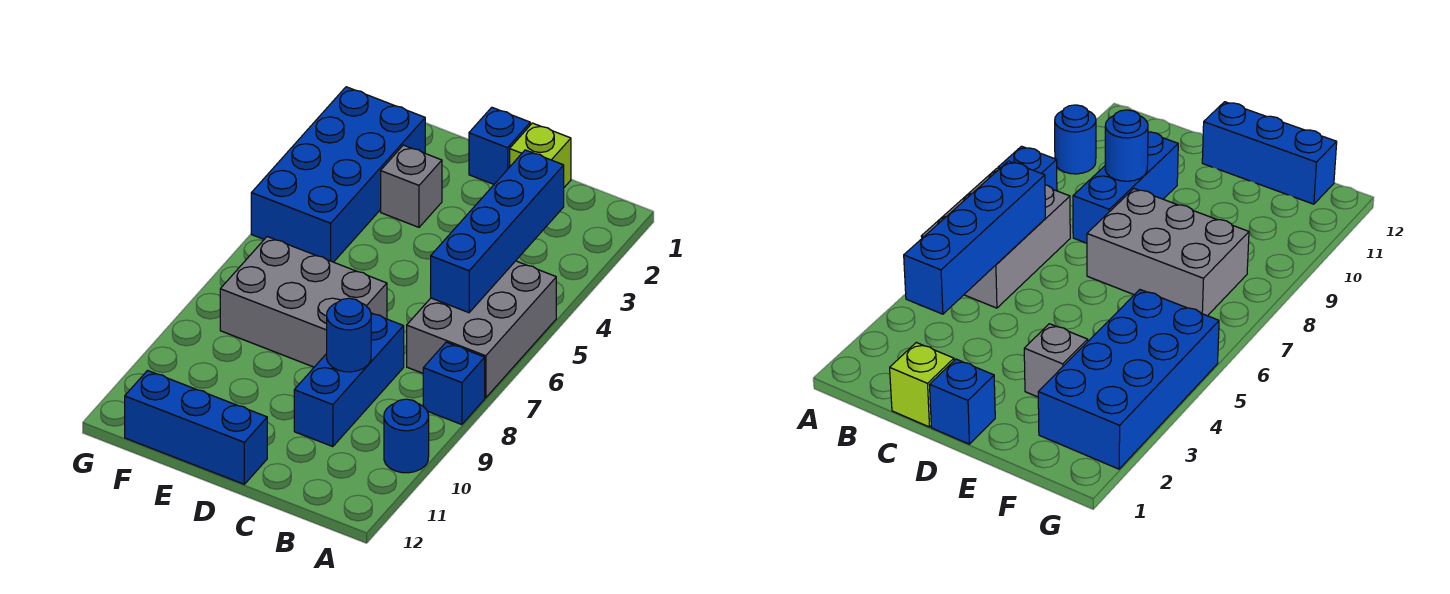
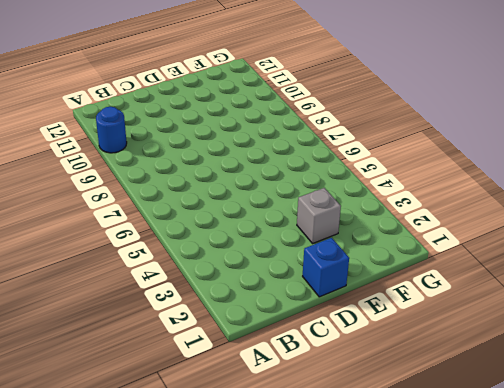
none -> grey brick A5:B7 level 1
none -> blue brick A8 level 1
none -> lime brick C1 level 1

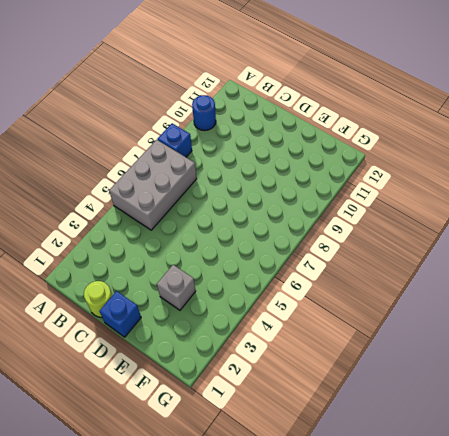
lime round brick C1 level 1 -> lime brick C1 level 1
none -> blue brick C8:C10 level 1
none -> grey brick D7:F8 level 1
none -> blue brick D12:F12 level 1

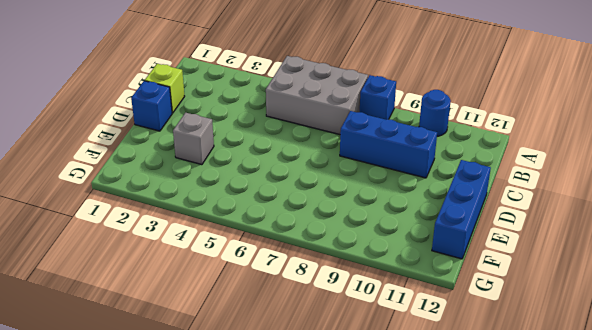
none -> grey brick D7:F8 level 1
none -> blue brick F2:G5 level 1
none -> blue brick B3:B6 level 2

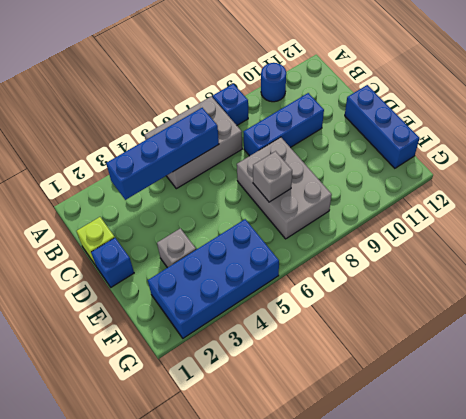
grey brick E7 level 2 -> none
none -> blue round brick C9 level 2

